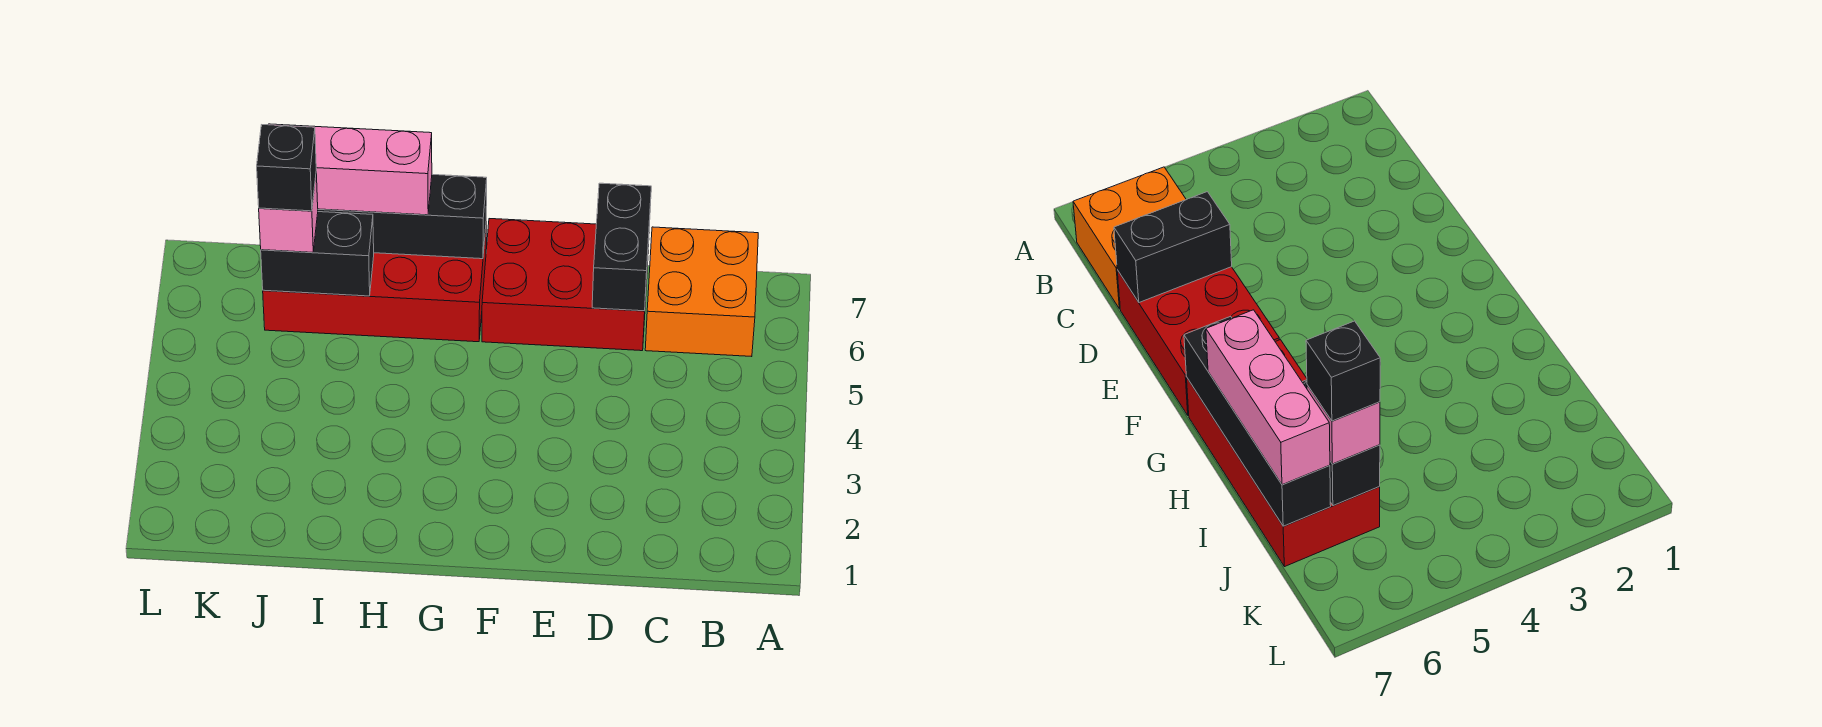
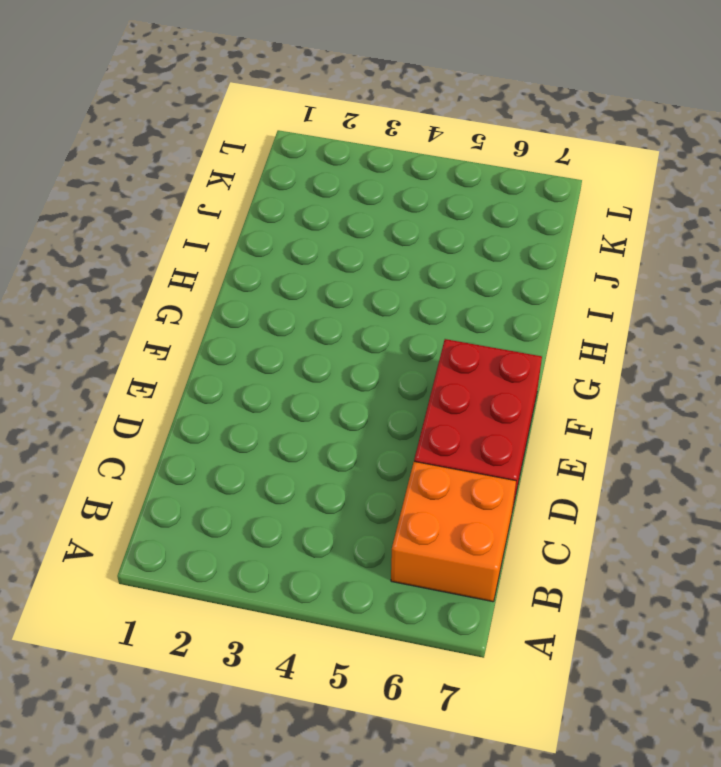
none -> red brick G6:J7 level 1
none -> black brick D6:D7 level 2

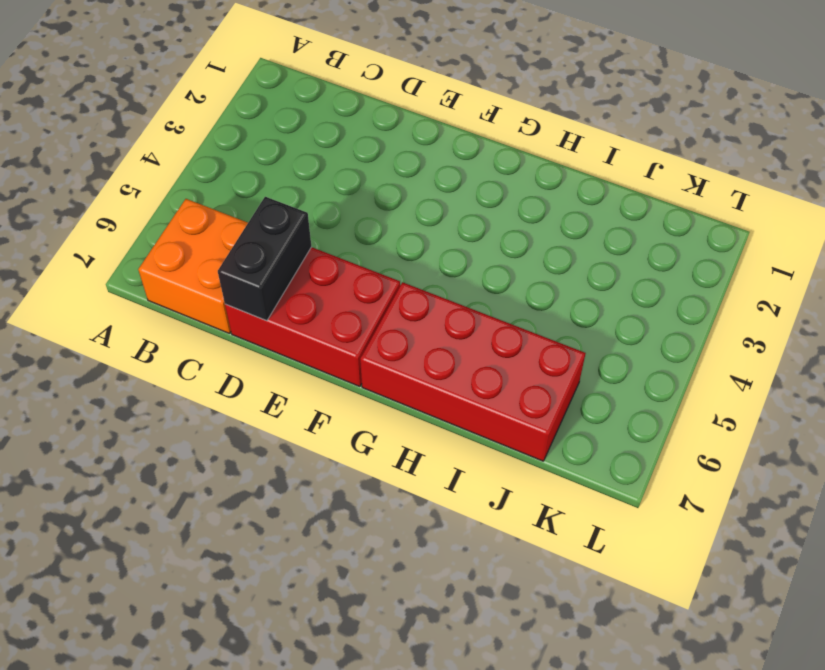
none -> black brick G7:J7 level 2
none -> black brick I6:J6 level 2

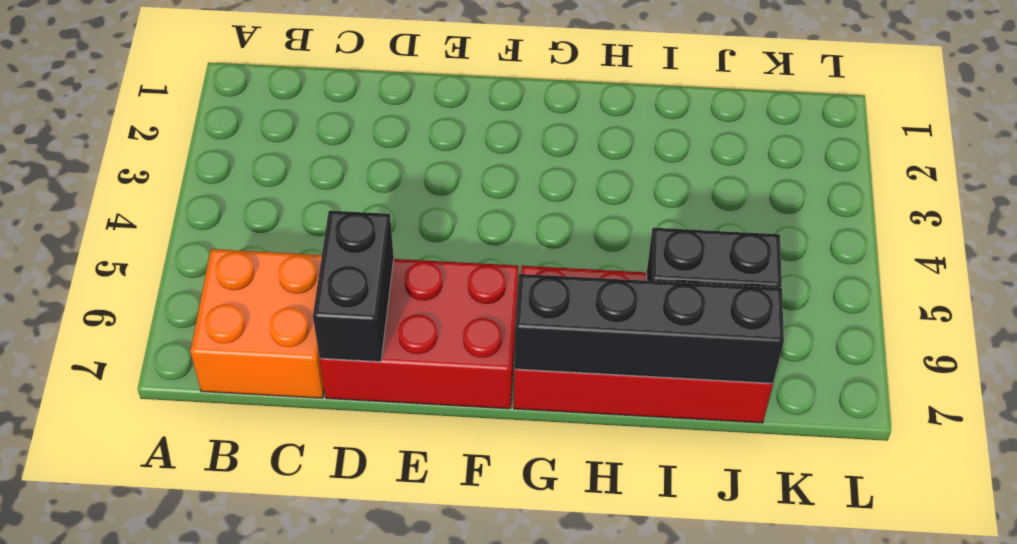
none -> pink brick H7:J7 level 3
none -> pink brick J6 level 3

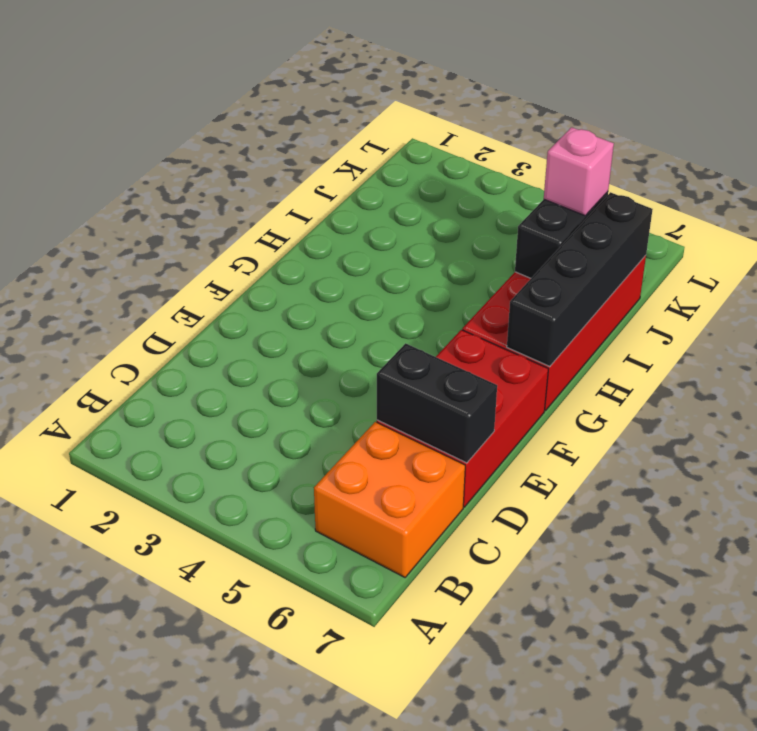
none -> pink brick H7:J7 level 3
none -> black brick J6 level 4

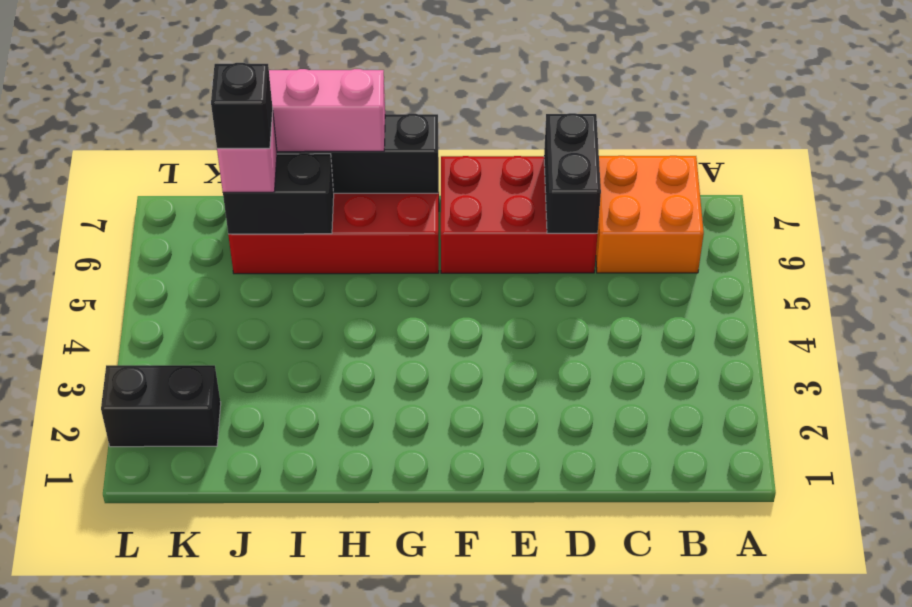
black brick K2:L2 level 1 -> none

